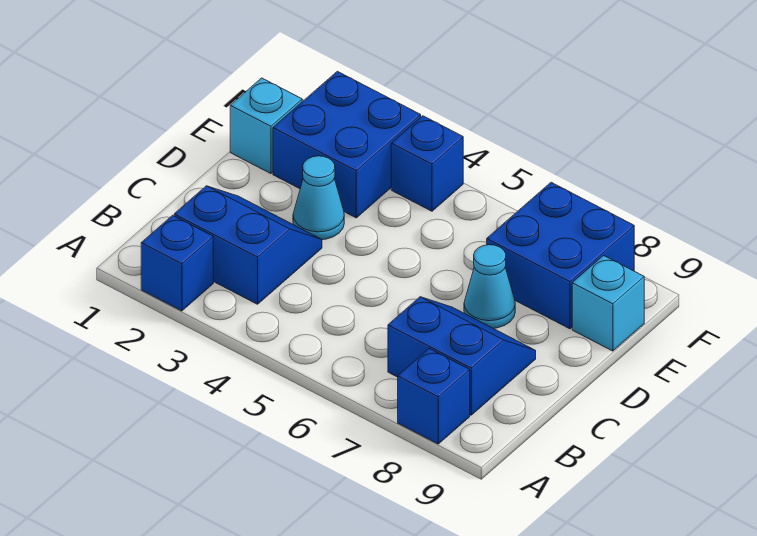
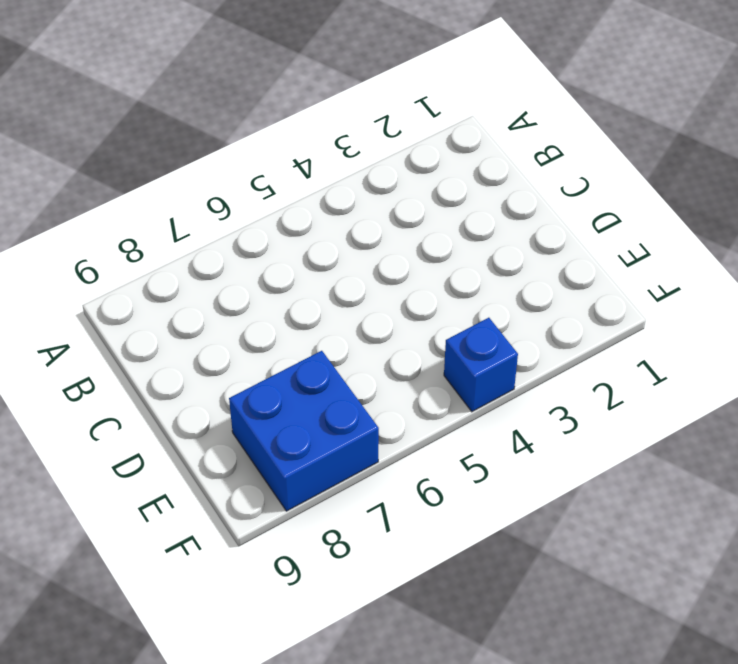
none -> blue brick A2 level 1
none -> blue brick A8 level 1

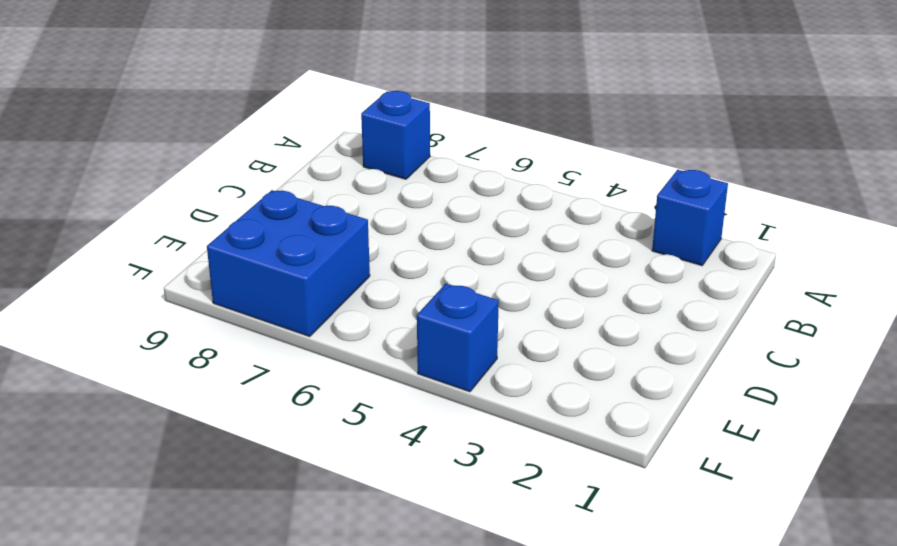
none -> blue slope B2:C3 level 1 top B
none -> blue slope B7:C8 level 1 top B

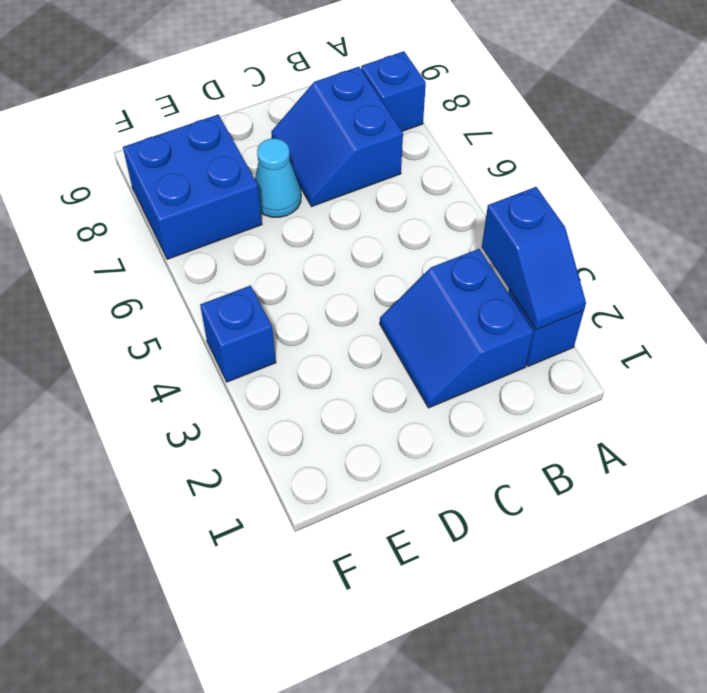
blue slope A2:A3 level 2 top 3 -> none
none -> cyan cone D3 level 1
none -> cyan brick E1 level 1

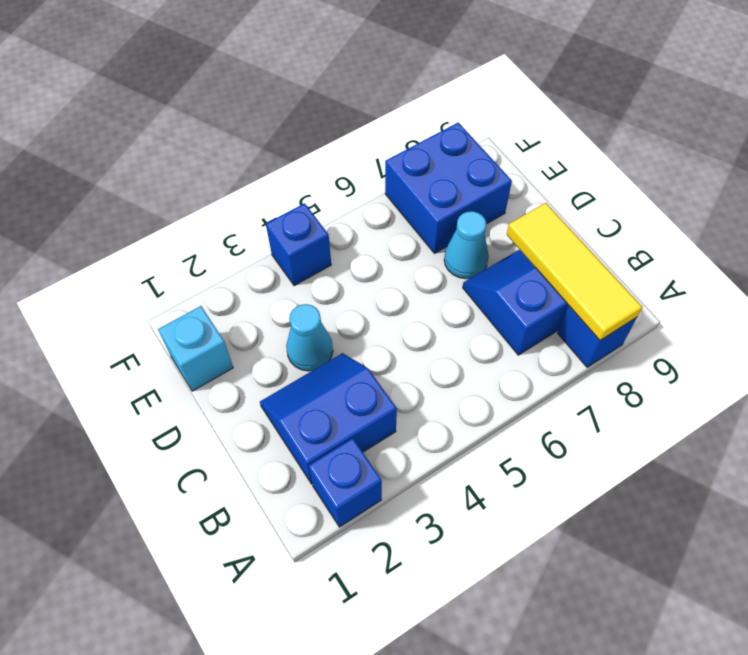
yellow tile A8:C8 level 2 -> none
none -> blue brick E2:F3 level 1
none -> cyan brick E9 level 1

